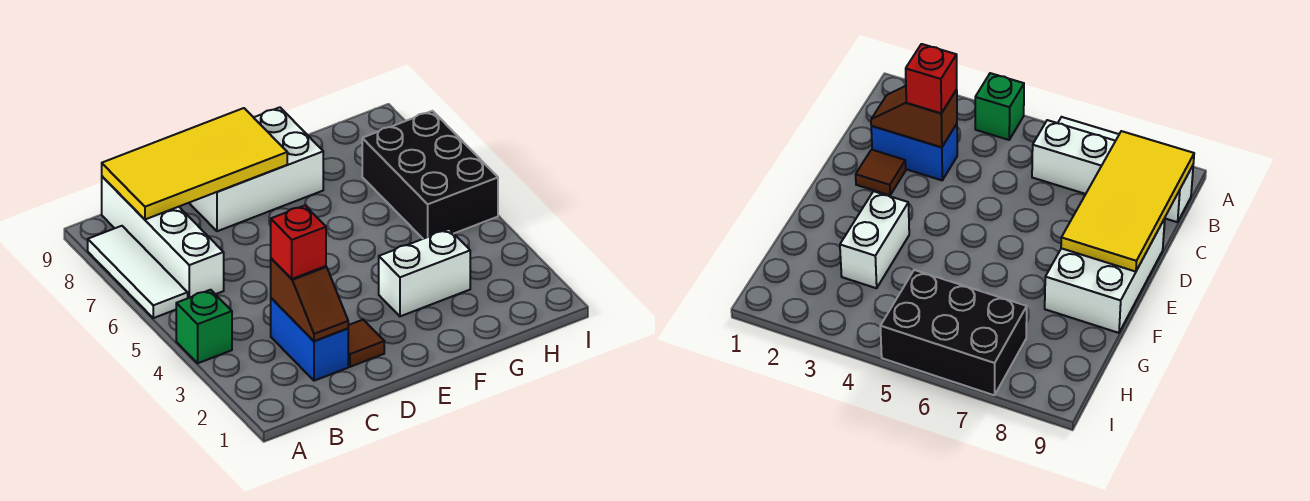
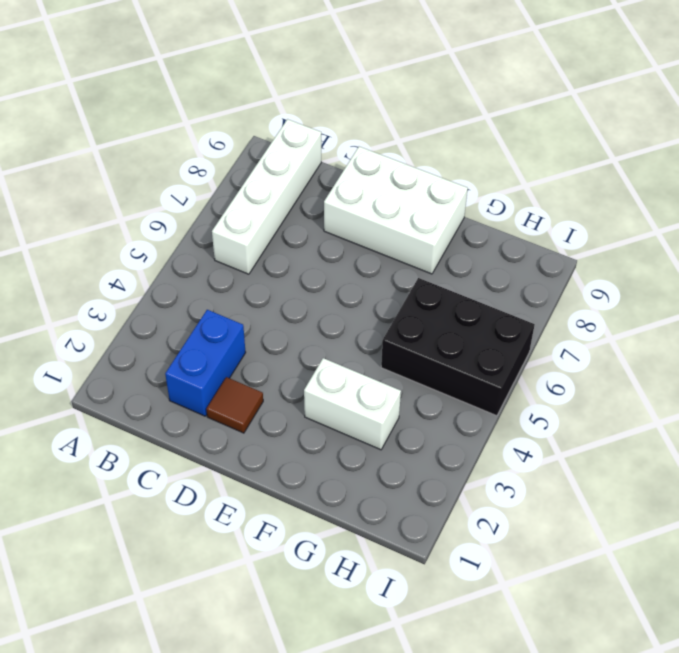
black brick G5:I6 level 1 -> black brick H5:I7 level 1
none -> green brick A4 level 1
none -> white tile A6:A8 level 1

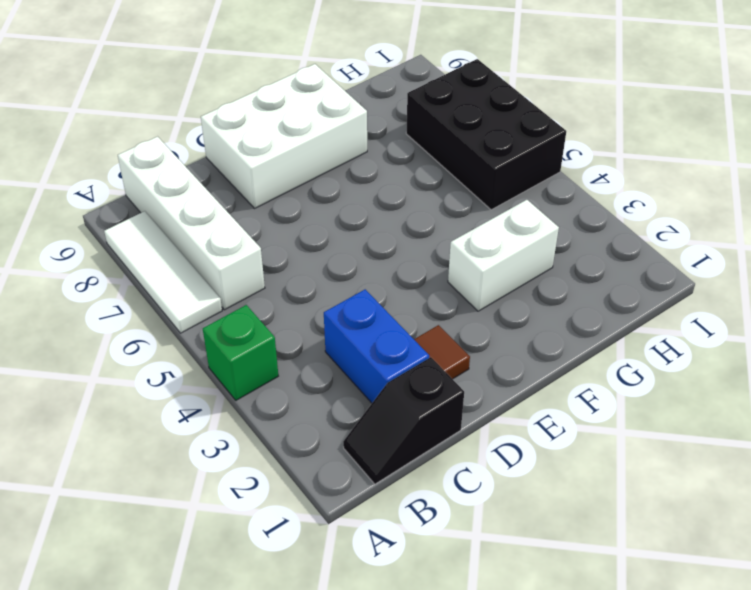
black slope B1:C1 level 1 top C -> none
none -> yellow tile B8:E9 level 2
none -> brown slope C2:C3 level 2 top 3

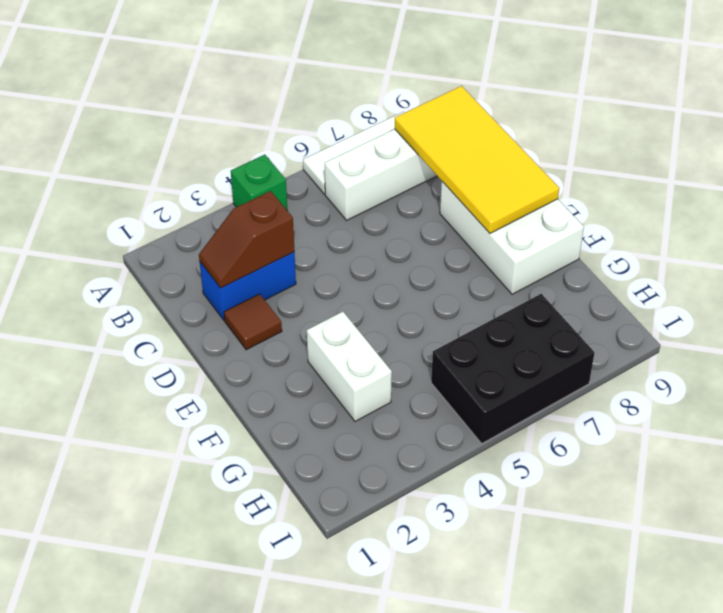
none -> red brick C3 level 3

